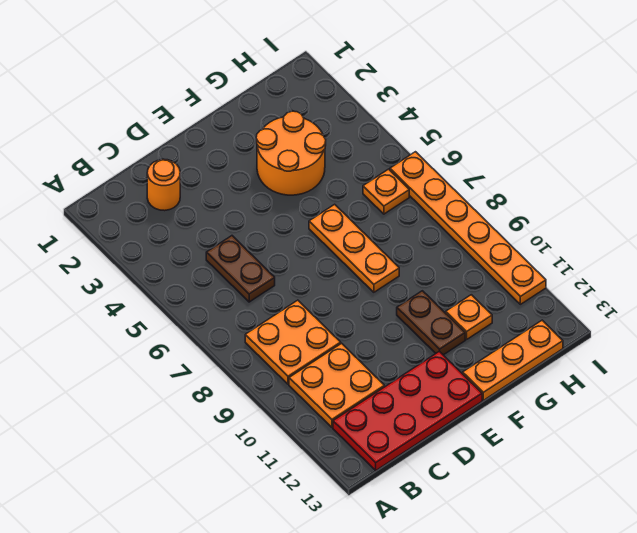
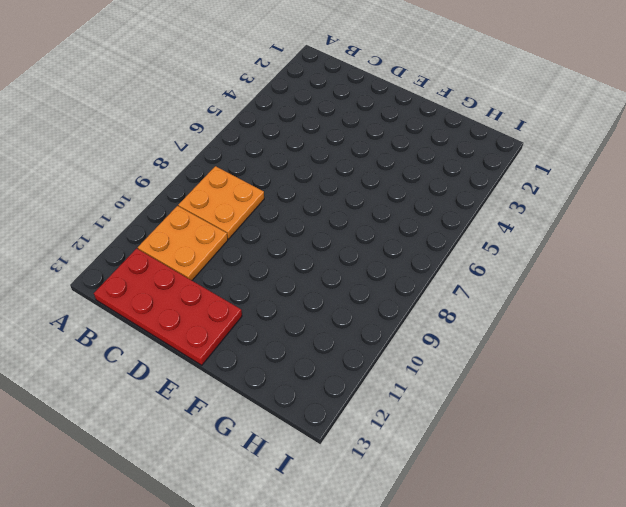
none -> orange round brick C2 level 1
none -> brown plate C5:C6 level 1
none -> orange round brick F3:G4 level 1

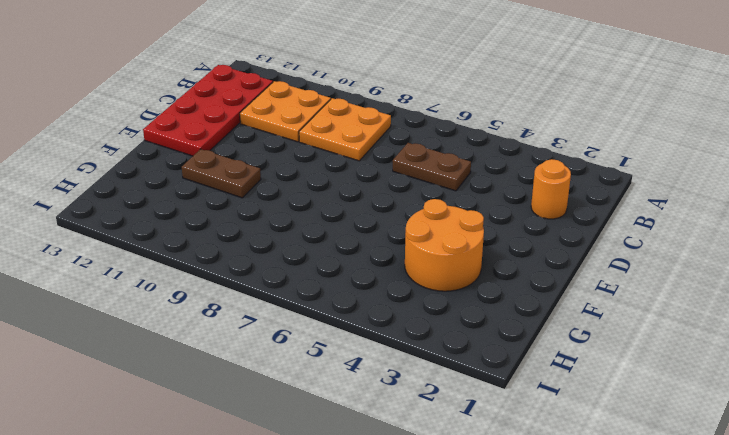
none -> orange plate F6:F8 level 1
none -> orange plate F13:H13 level 1
none -> orange plate G11 level 1

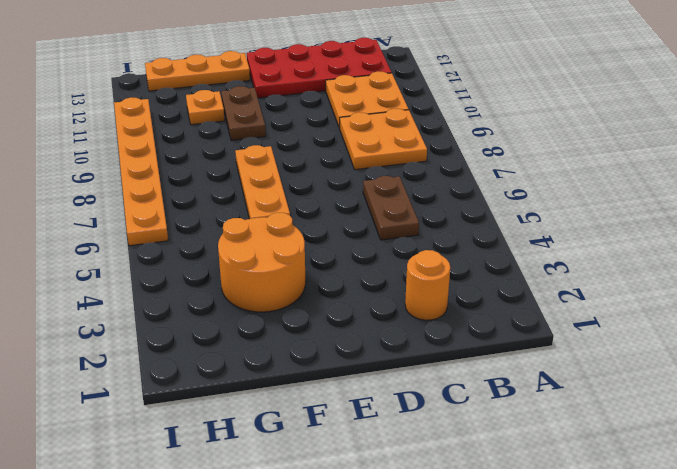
none -> orange plate H6 level 1

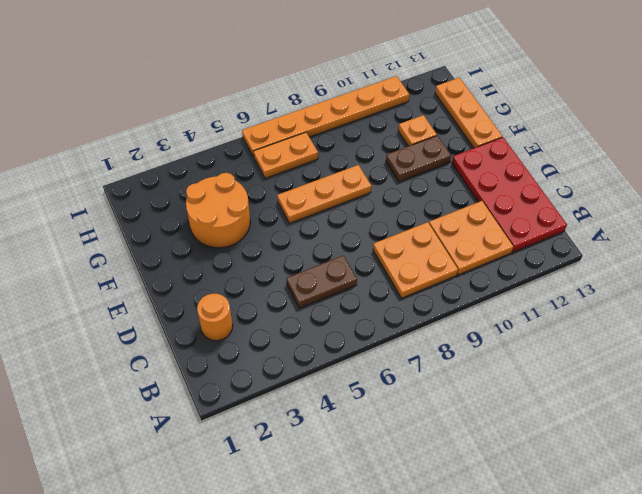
orange plate H6:H7 level 1 -> orange plate H6 level 1

